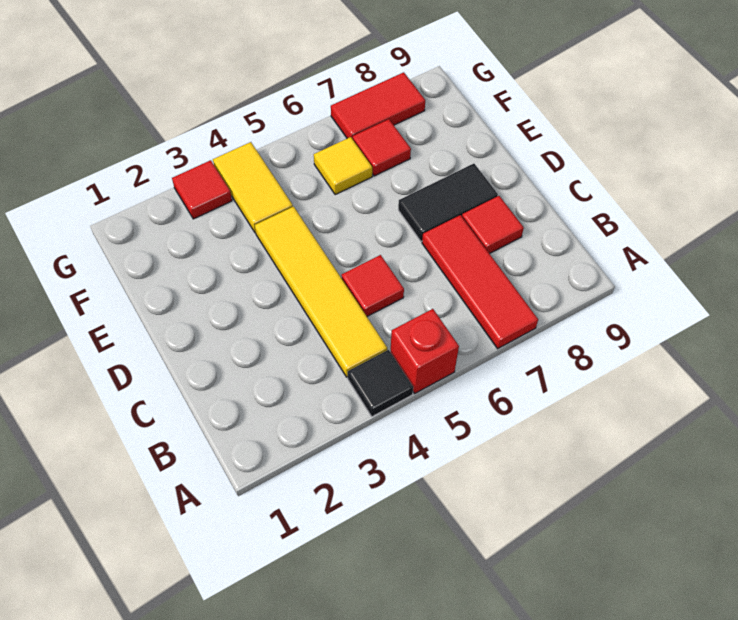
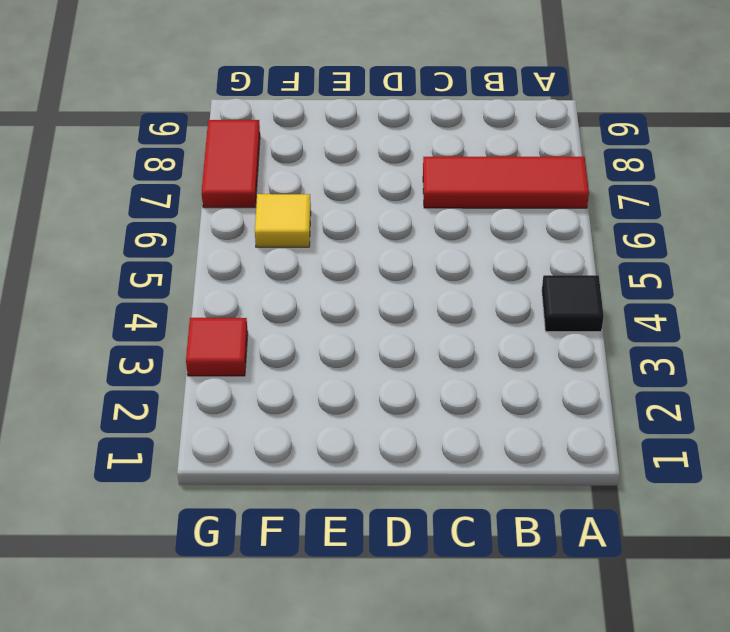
none -> red brick A5 level 1
none -> yellow tile B4:E4 level 1
none -> red tile C5 level 1

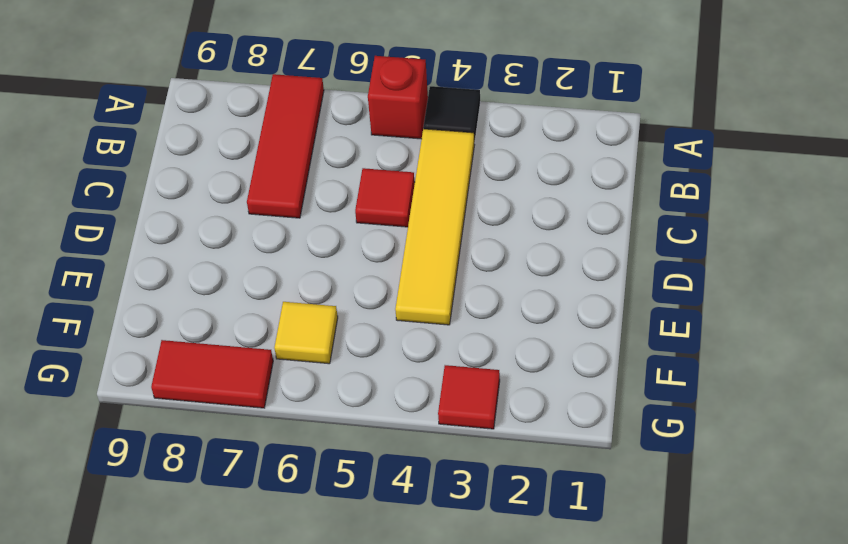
none -> red tile C8 level 1
none -> black tile D7:D8 level 1
none -> yellow tile F4:G4 level 1

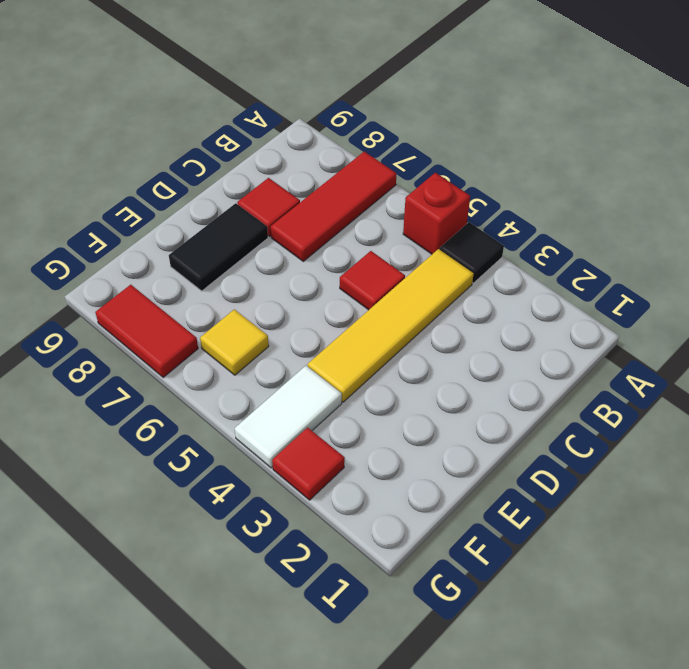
black tile D8:E8 level 1 -> black tile D7:D8 level 1
white tile F4:G4 level 1 -> yellow tile F4:G4 level 1
none -> red tile F7 level 1

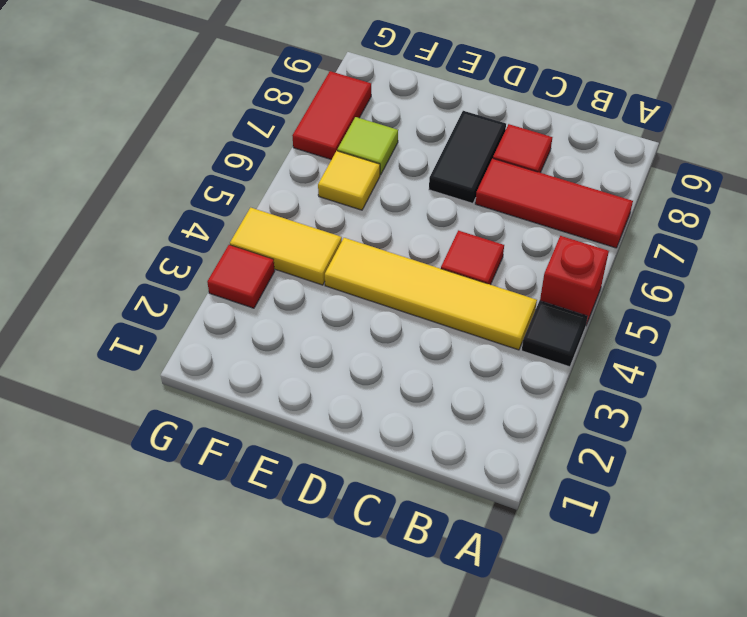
lime tile F7 level 1 -> red tile F7 level 1

